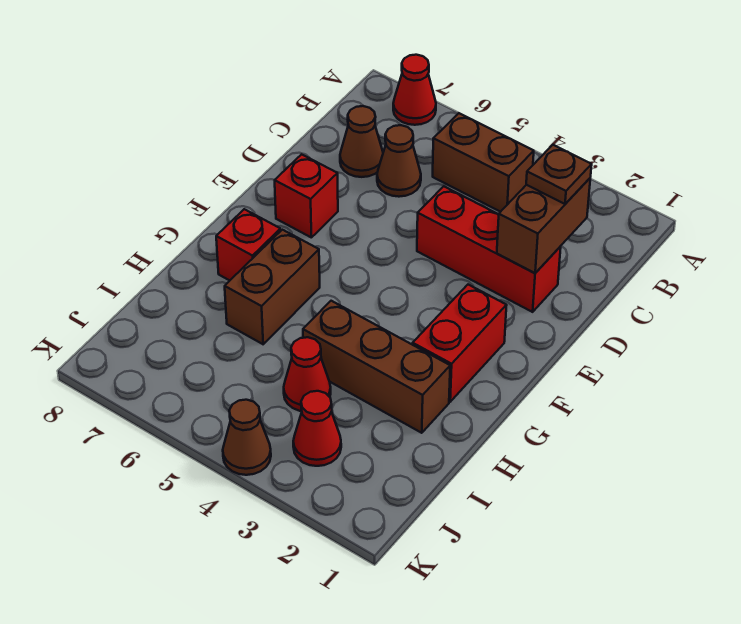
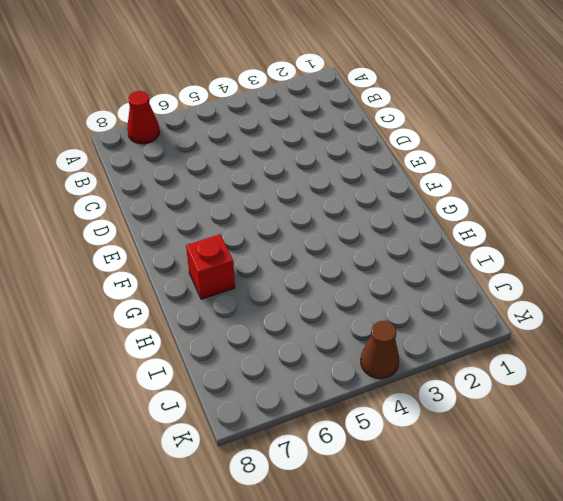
none -> brown brick B4:B5 level 1
none -> brown cone C6 level 1
none -> brown cone C7 level 1

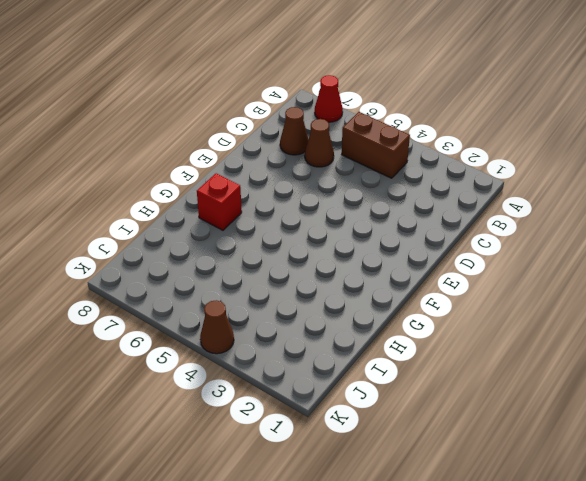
none -> red brick D2:D4 level 1
none -> red brick E7 level 1
none -> red brick F2:G2 level 1

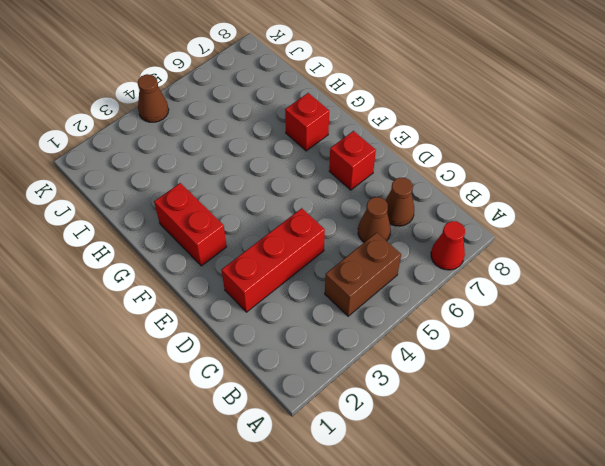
none -> brown brick G6:H6 level 1
none -> brown brick H2:H4 level 1
none -> red cone I4 level 1

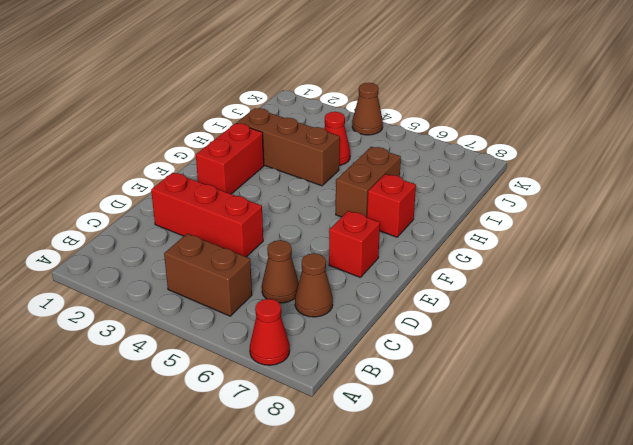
none -> red cone J3 level 1
none -> brown brick C2:D2 level 2
none -> brown plate C2 level 3

